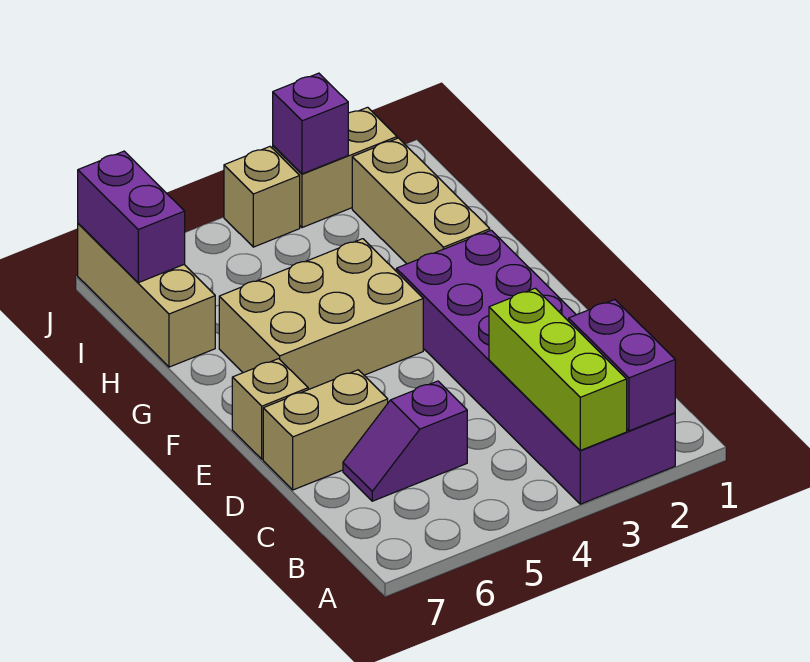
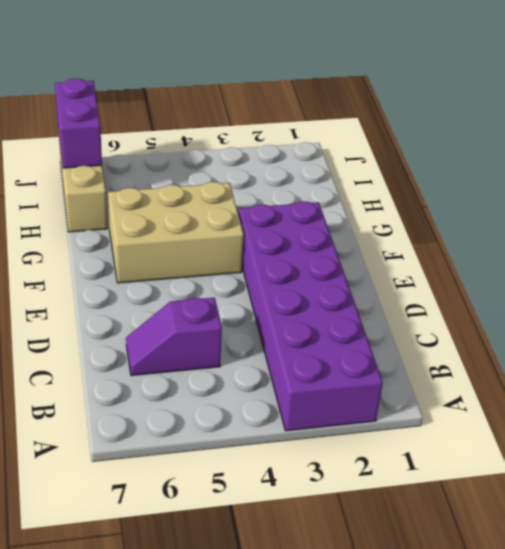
none -> tan brick D6:D7 level 1
none -> tan brick E7 level 1
none -> tan brick G2:I2 level 1

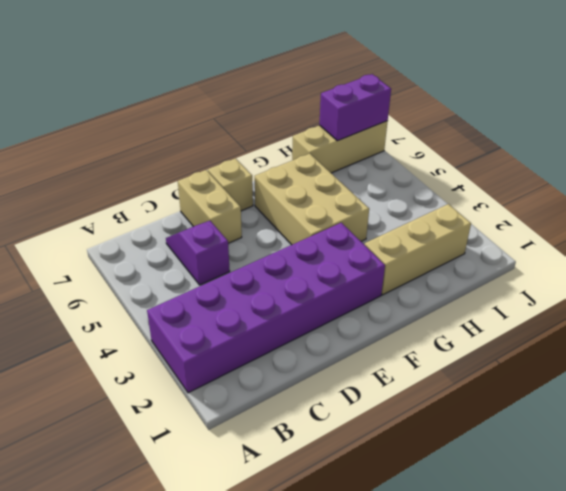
none -> tan brick J2:J3 level 1
none -> tan brick J4 level 1
none -> purple brick A2:B2 level 2

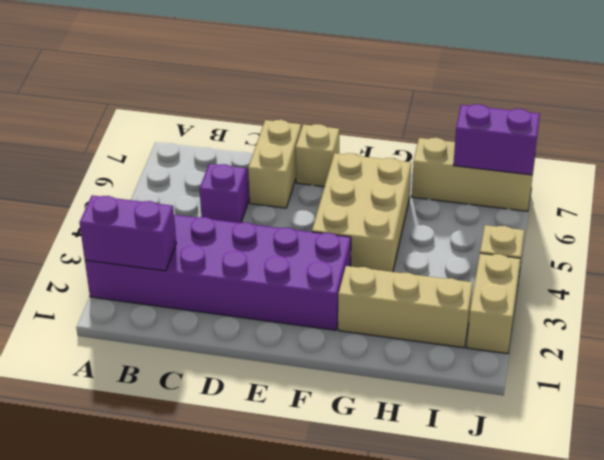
none -> lime brick A3:C3 level 2
none -> purple brick J3 level 2

